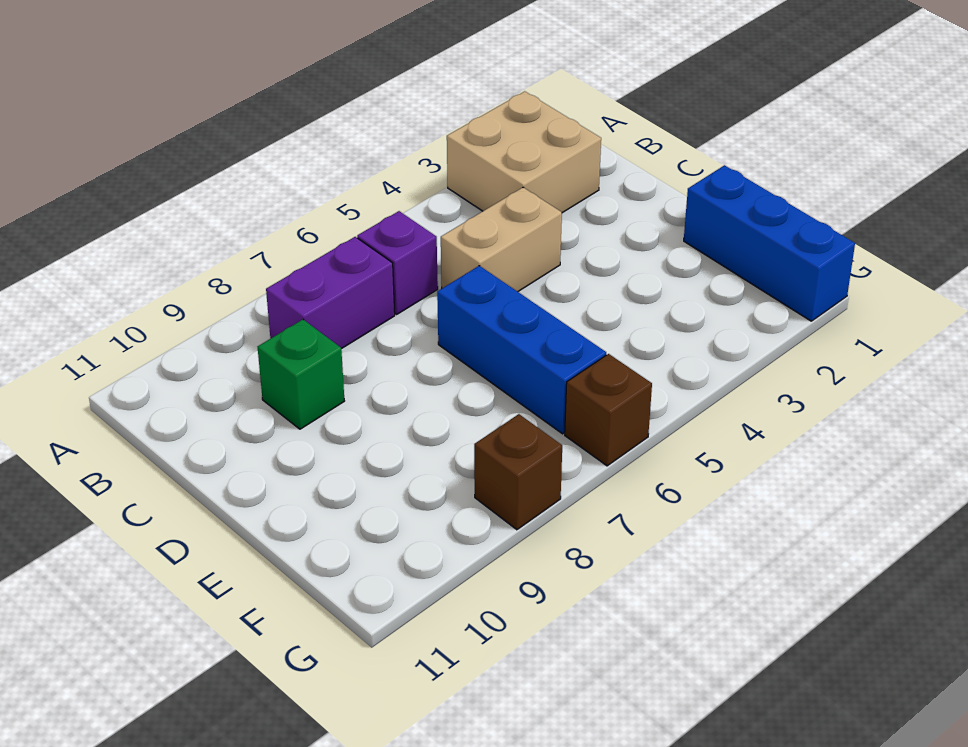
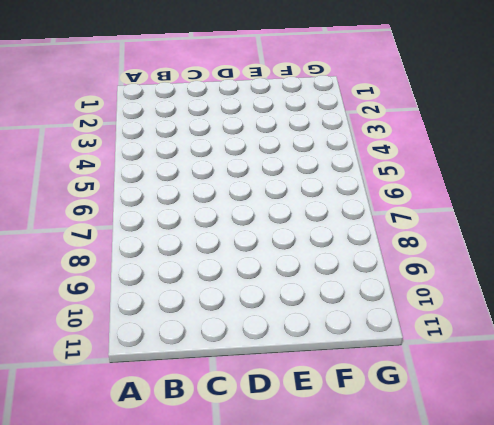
none -> tan brick A2:B3 level 1
none -> purple brick B6 level 1

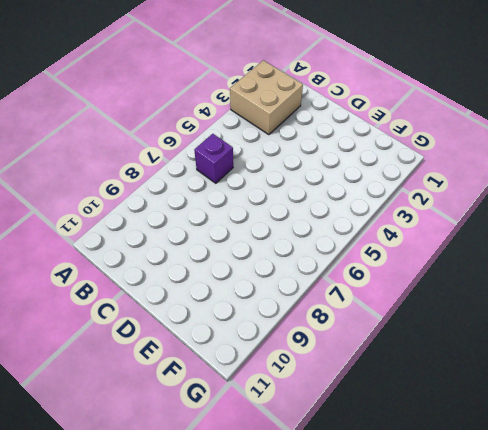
none -> purple brick B7:B8 level 1
none -> tan brick C4:C5 level 1

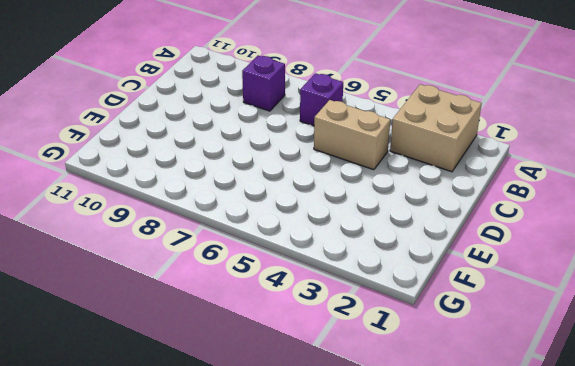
purple brick B8 level 1 -> purple brick B7:B8 level 1
none -> green brick C9 level 1
none -> blue brick D6:F6 level 1

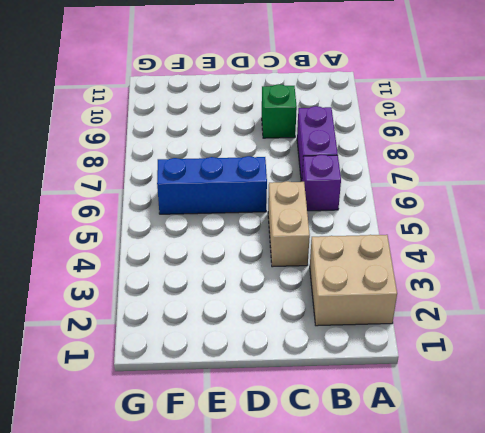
none -> blue brick E1:G1 level 1
none -> brown brick G6 level 1

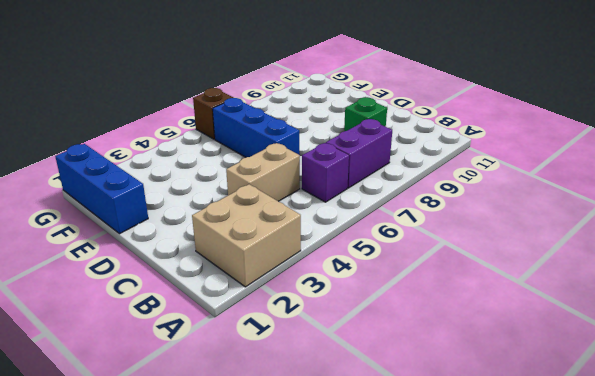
none -> brown brick G8 level 1

